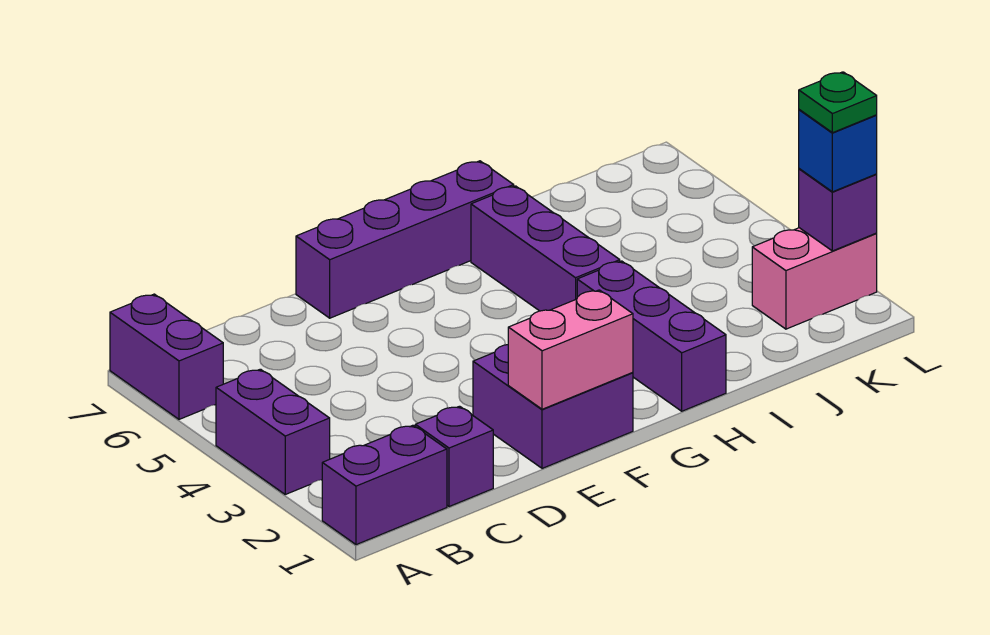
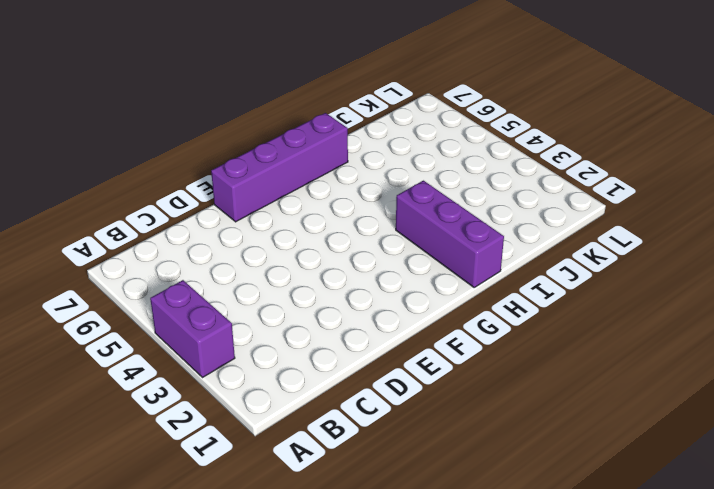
none -> purple brick A1:B1 level 1
none -> purple brick A6:A7 level 1
none -> purple brick C1 level 1

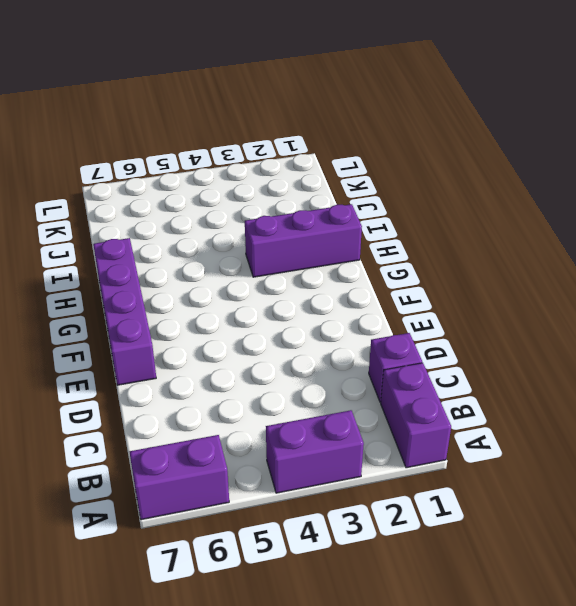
none -> purple brick E1:F2 level 1
none -> purple brick H4:H6 level 1
none -> pink brick K2:L2 level 1

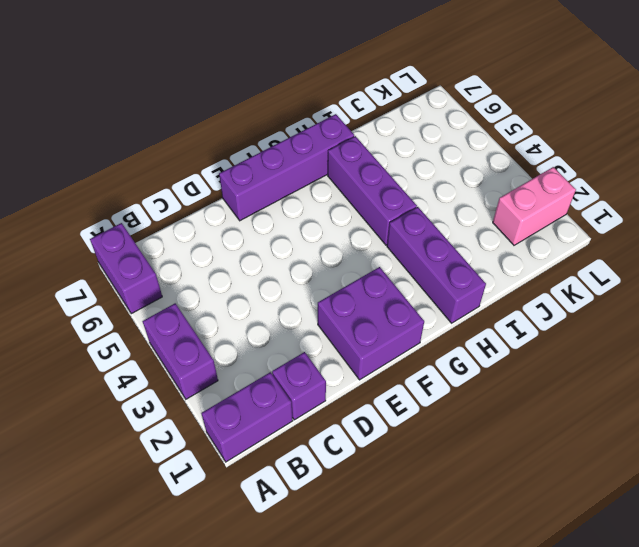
none -> pink brick E1:F1 level 2
none -> purple brick L2 level 2
none -> blue brick L2 level 3

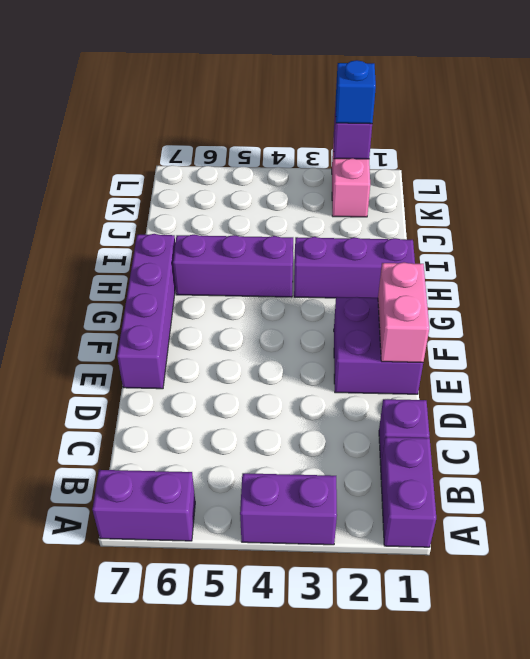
none -> green plate L2 level 4

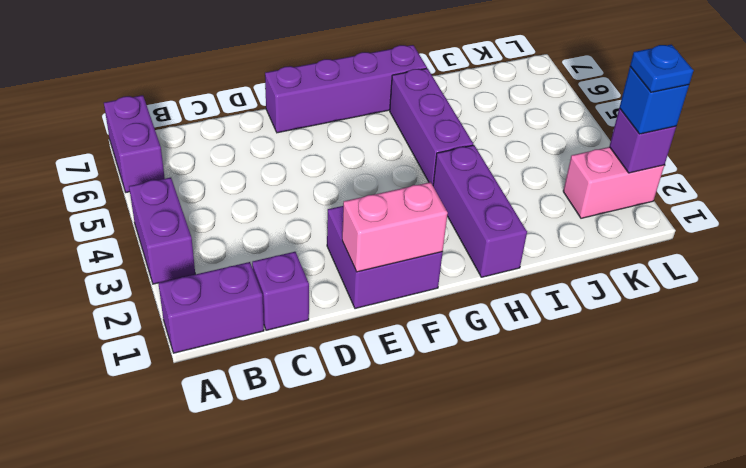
blue plate L2 level 4 -> green plate L2 level 4

